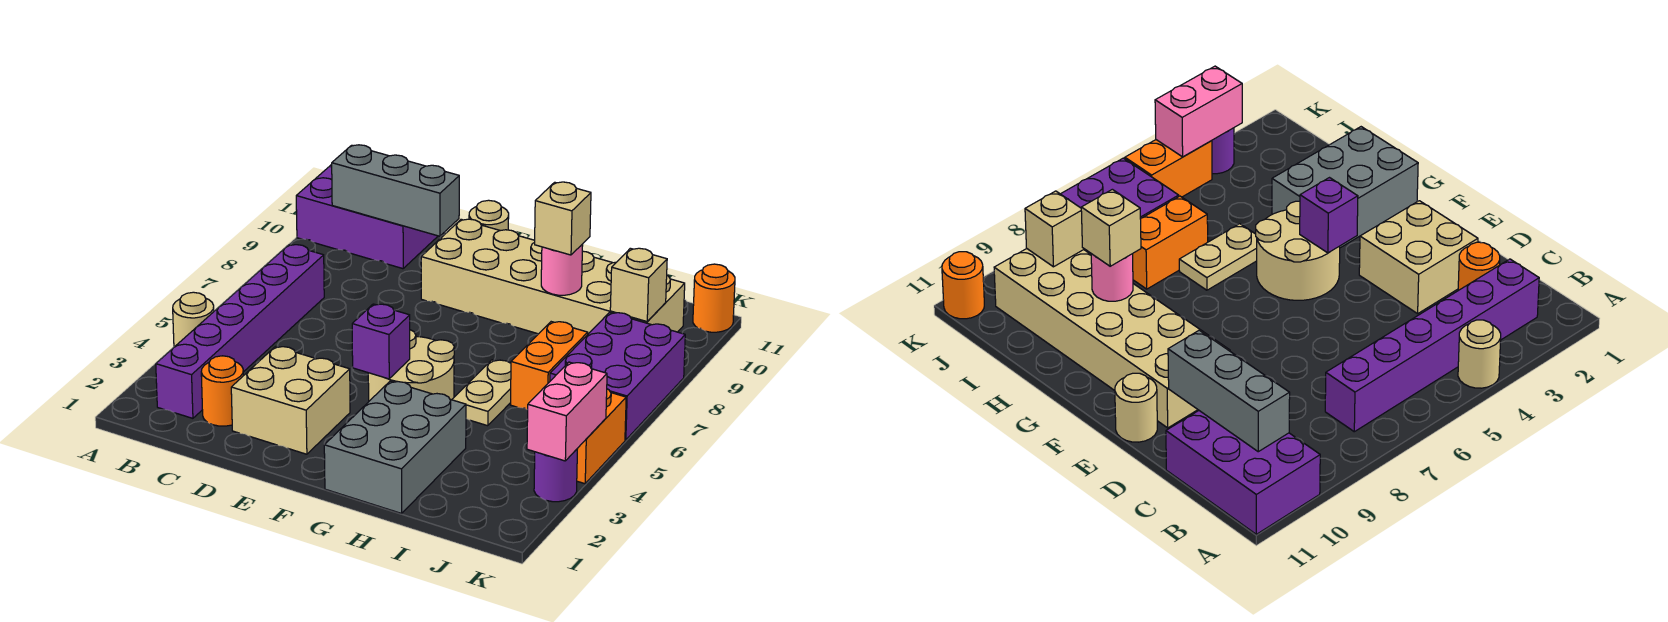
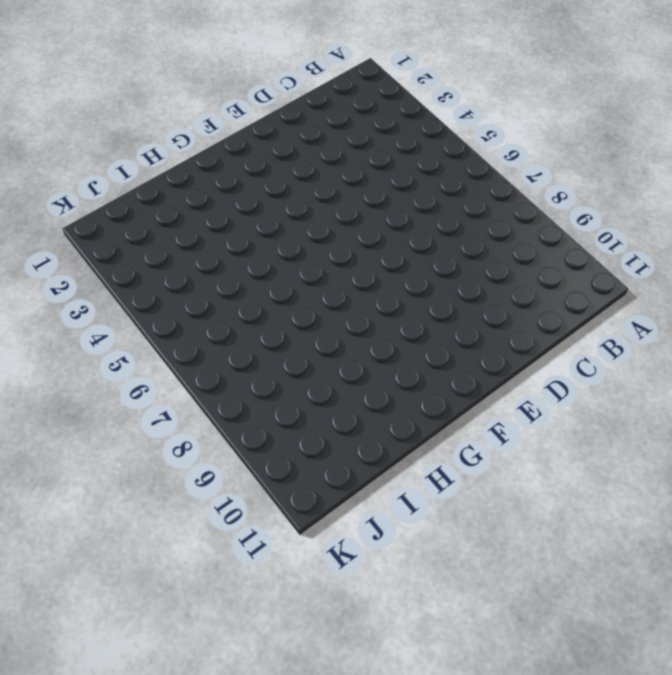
none -> tan round brick A4 level 1
none -> purple brick A10:C11 level 1
none -> purple brick B2:B7 level 1

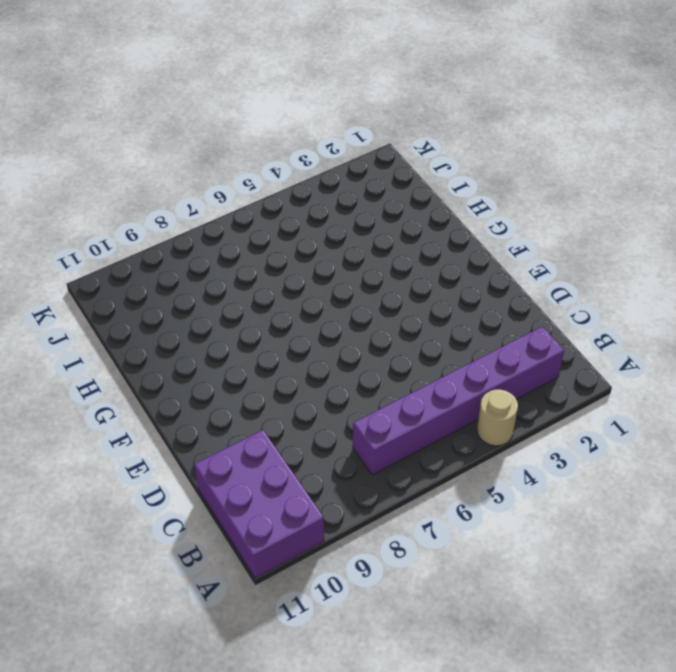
none -> orange round brick C2 level 1
none -> tan brick D2:E3 level 1
none -> tan brick E9:J10 level 1

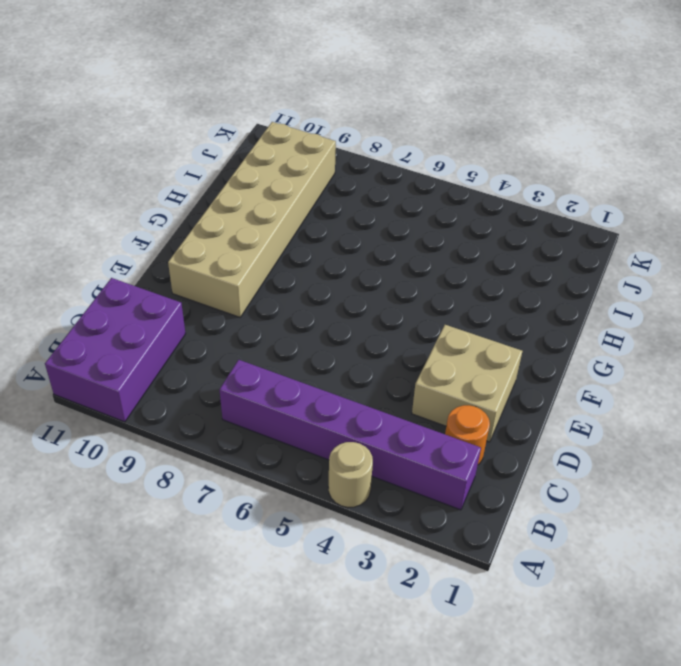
none -> tan round brick E11 level 1
none -> tan round brick F4:G5 level 1
none -> grey brick G1:H3 level 1

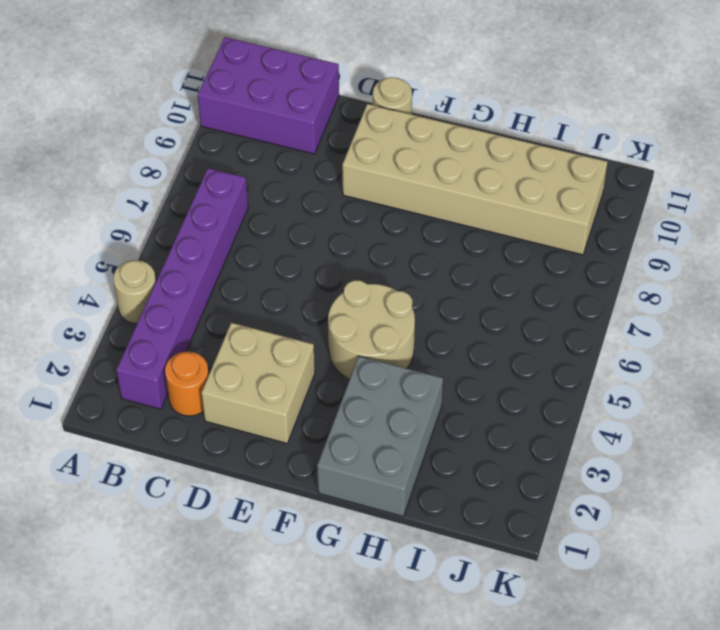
none -> tan plate H5:H6 level 1
none -> orange brick I6:I7 level 1
none -> purple brick J6:K8 level 1

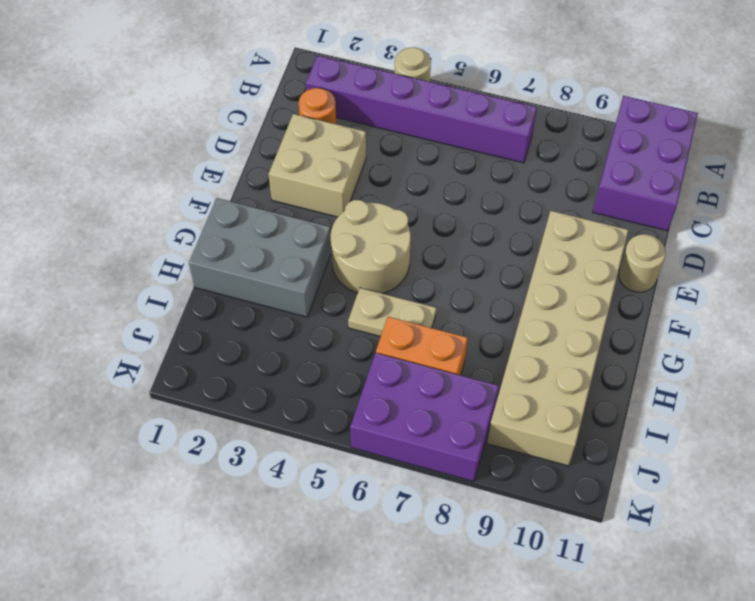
none -> purple round brick K3 level 1
none -> orange brick K4:K5 level 1
none -> orange round brick K11 level 1

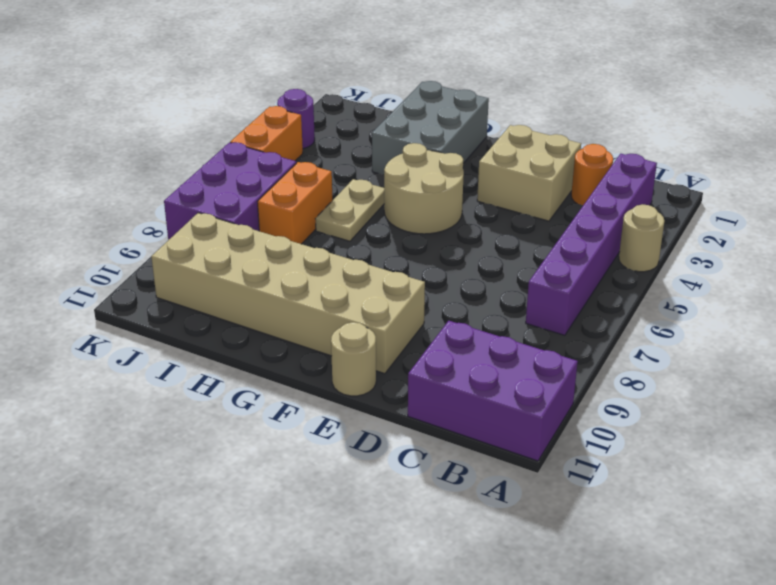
none -> orange round brick K11 level 1
none -> grey brick B10:D10 level 2
none -> purple brick F4 level 2

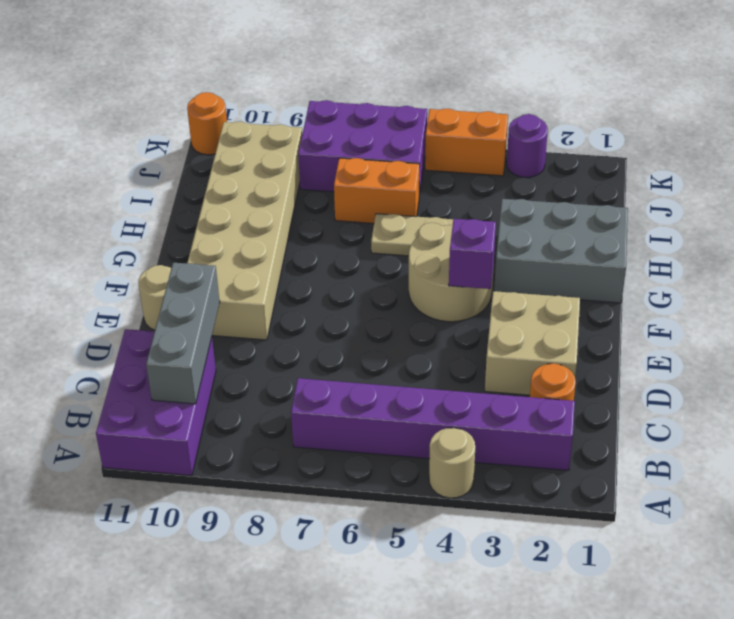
none -> pink round brick H9 level 2
none -> tan brick J9 level 2
none -> pink brick K3:K4 level 2

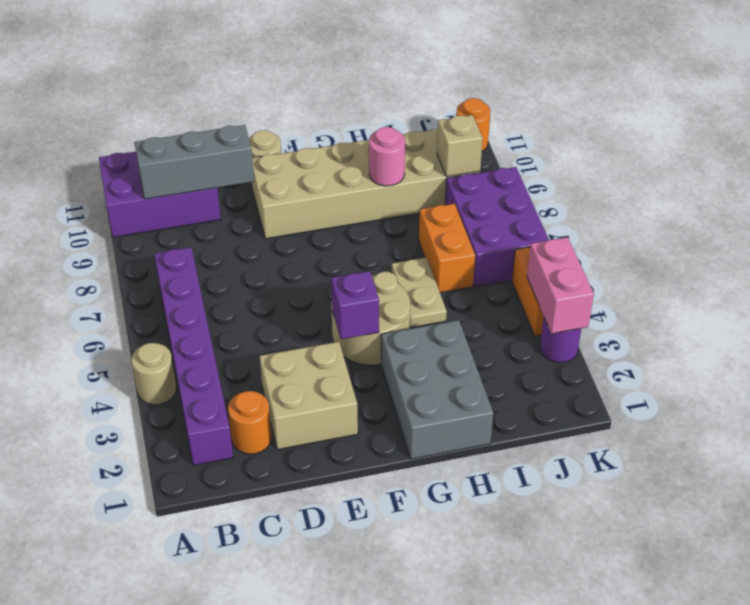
none -> tan brick H9 level 3

